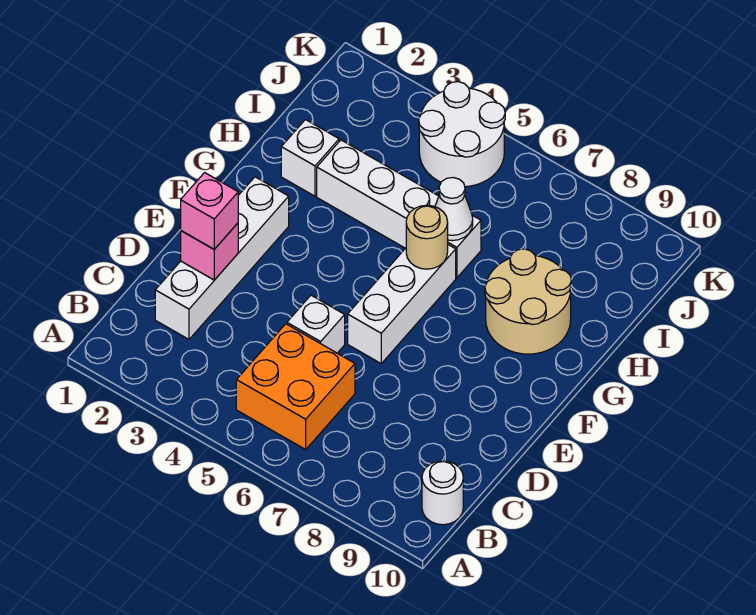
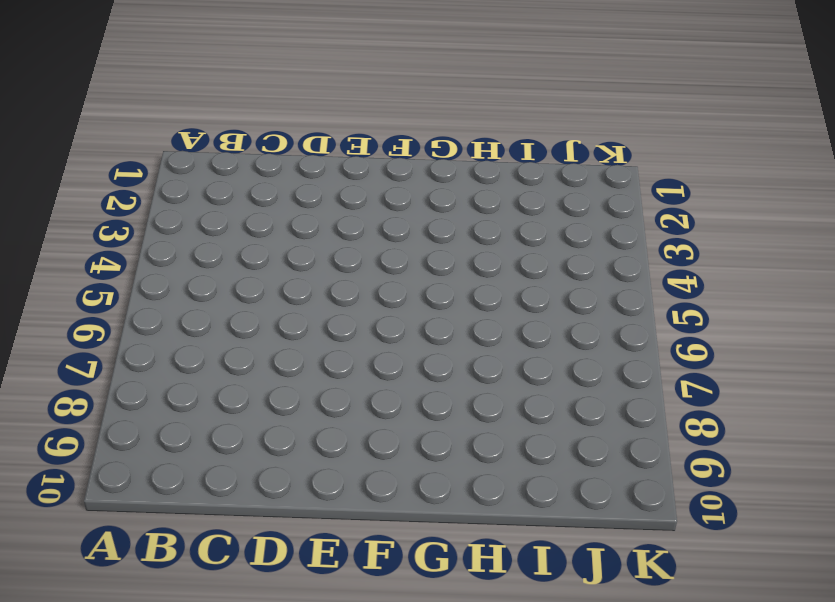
none -> orange brick B5:C6 level 1
none -> white round brick B10 level 1
none -> white brick C2:F2 level 1

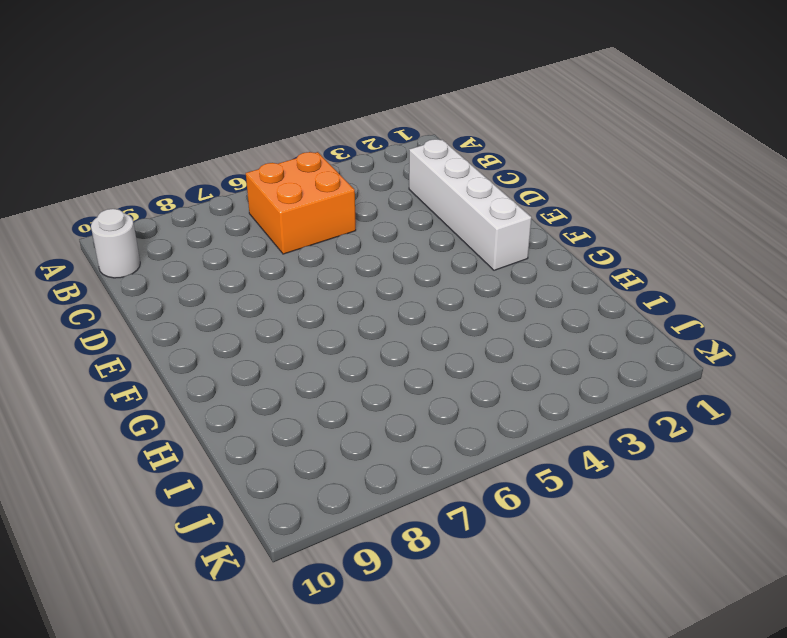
none -> white brick D5 level 1
none -> white brick E6:G6 level 1
none -> tan round brick G8:H9 level 1

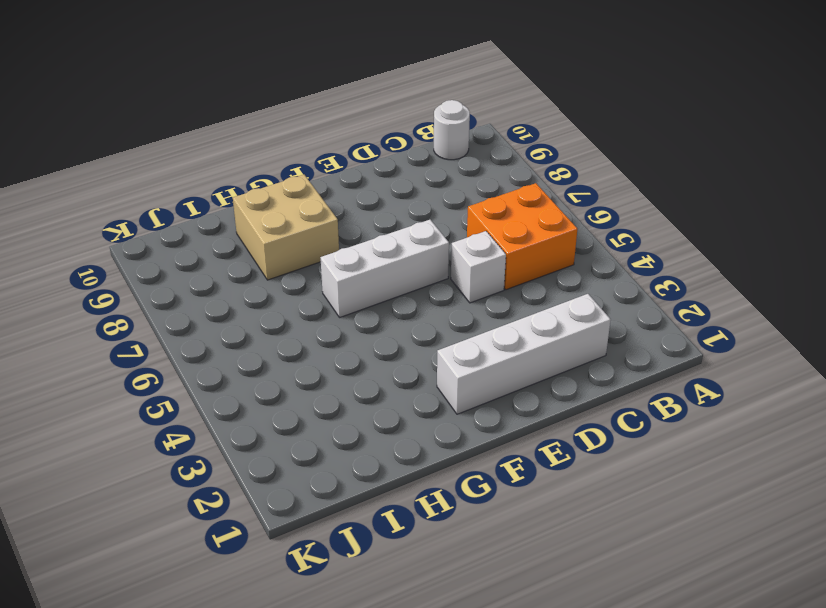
tan brick G8:H9 level 1 -> tan round brick G8:H9 level 1
none -> white brick H2 level 1
none -> white brick H3:H6 level 1
none -> white round brick J4:K5 level 1

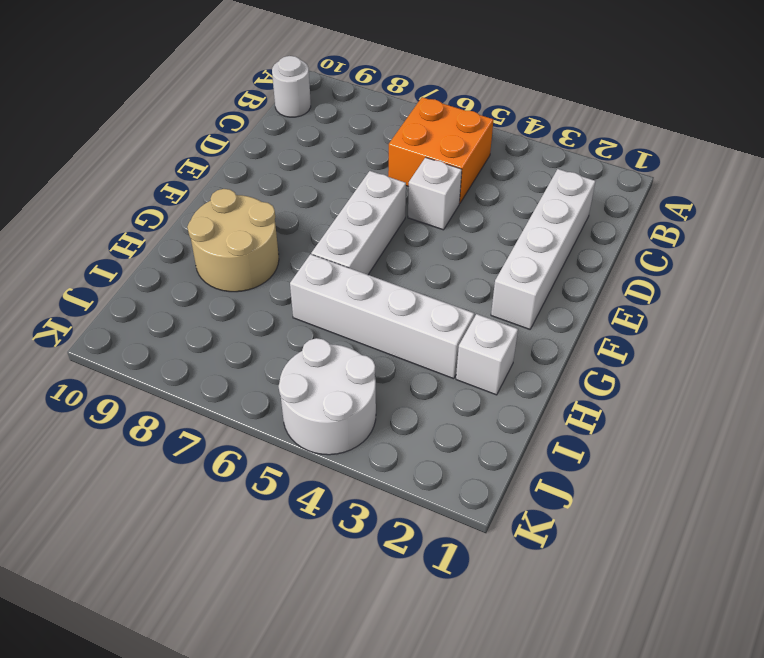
none -> pink brick D2 level 2
none -> tan round brick G6 level 2
none -> white cone H6 level 2

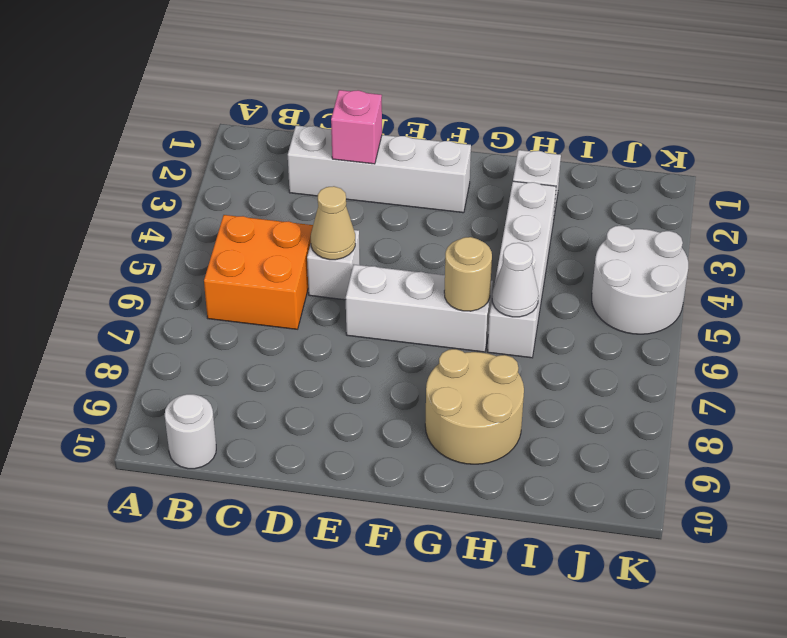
tan cone D5 level 2 -> none
none -> pink brick D2 level 3

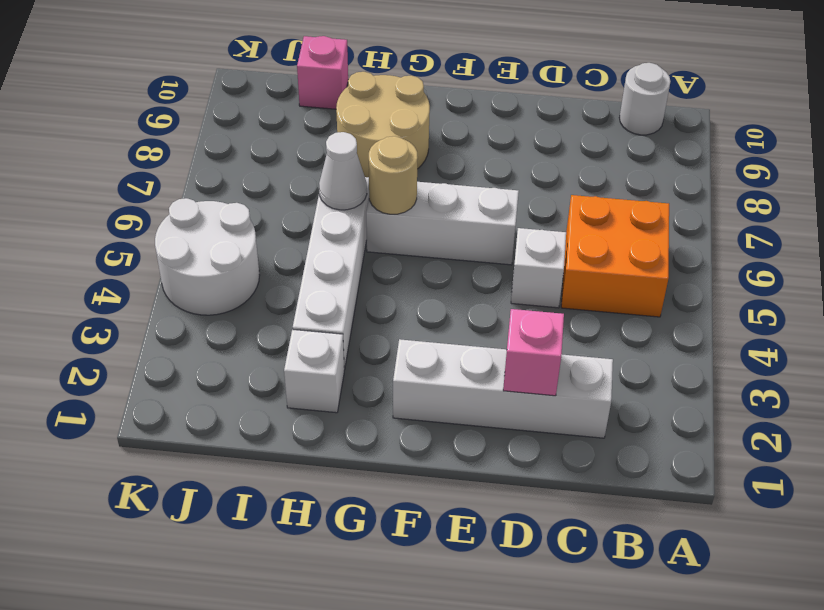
pink brick I10 level 1 -> pink brick D2 level 3

